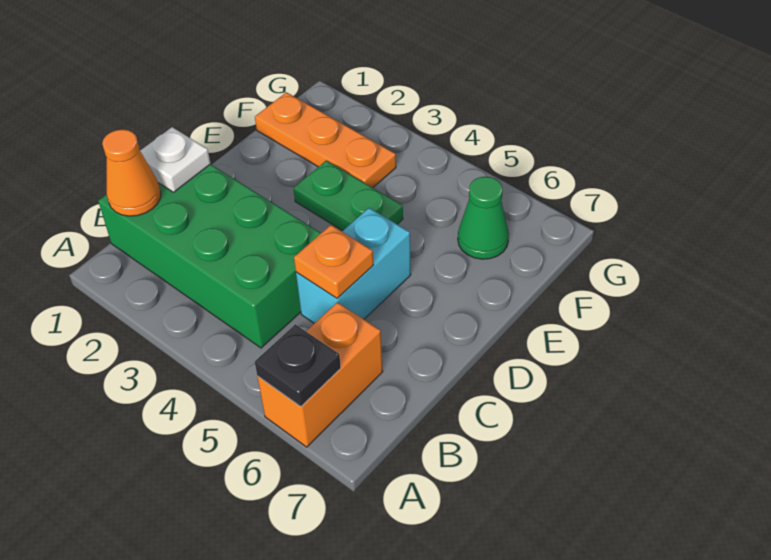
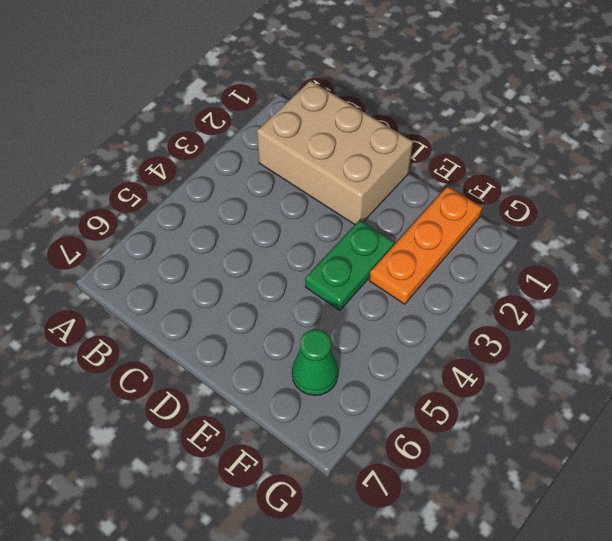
tan brick B1:D2 level 1 -> green brick B1:C4 level 1
none -> orange brick A6:B6 level 1
none -> cyan brick C5:D5 level 1

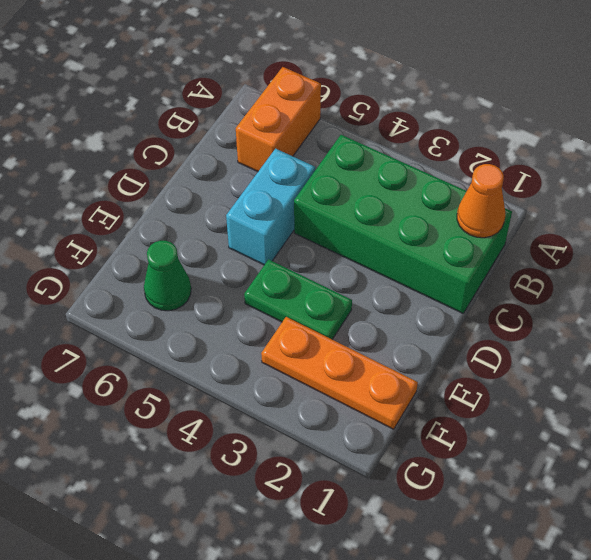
none -> black plate A6 level 2
none -> white plate C1 level 2

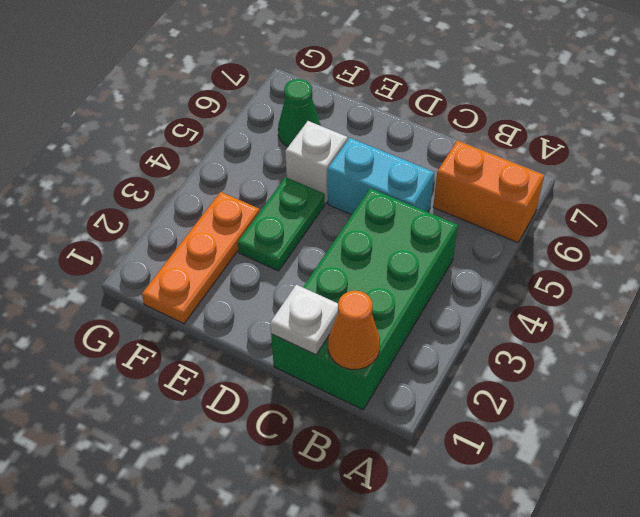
white brick E5 level 1 -> none
none -> black plate A6 level 2
none -> orange plate C5 level 2

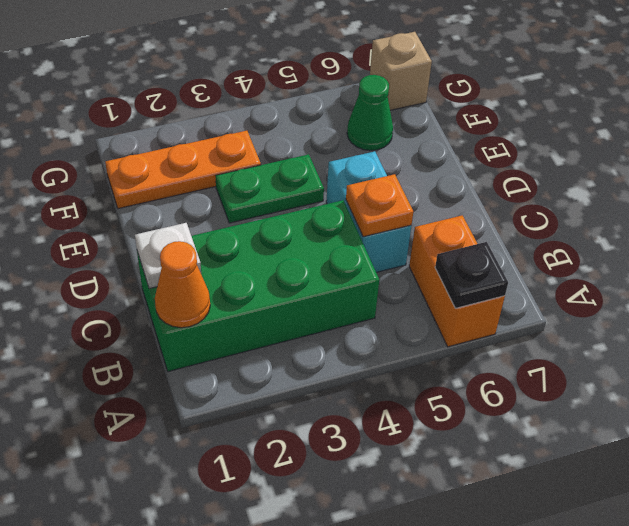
tan brick G7 level 1 -> none

